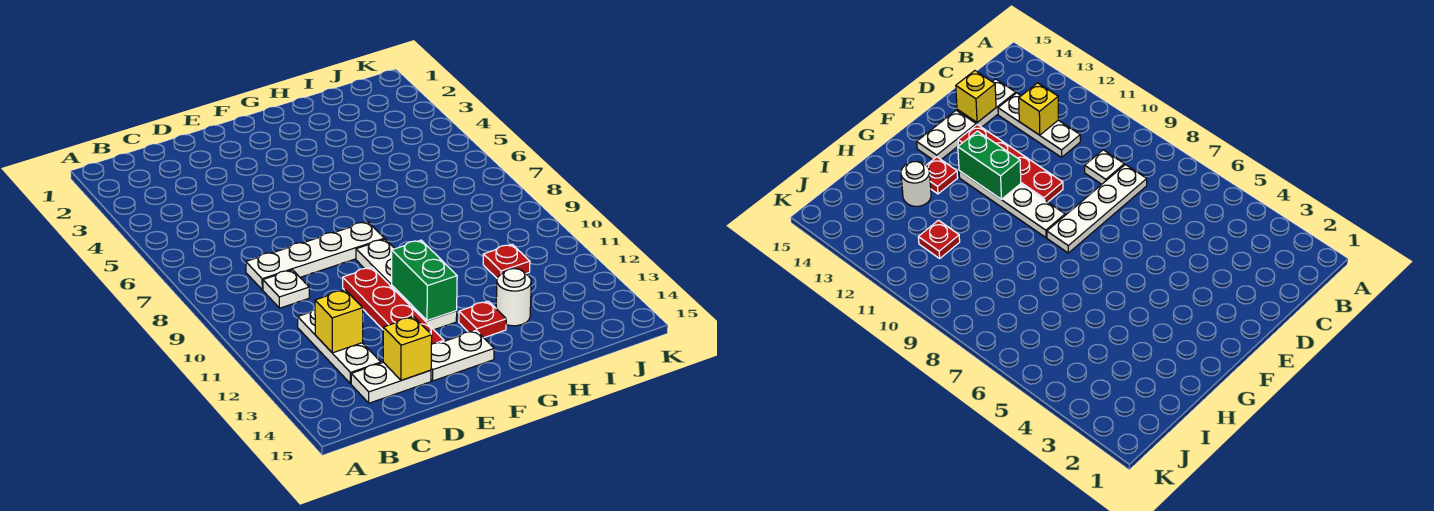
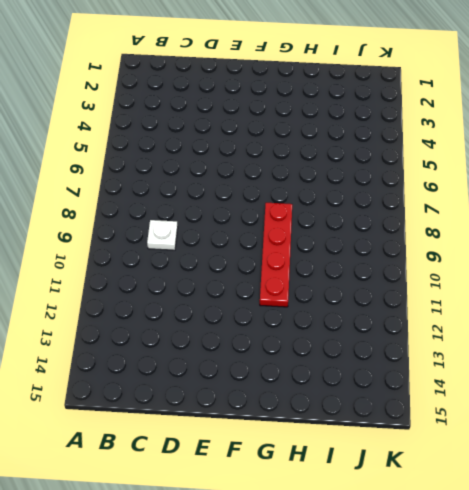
red plate G8:G11 level 1 -> red plate E10:E13 level 1
none -> white plate C8:F8 level 1
none -> white plate C11:C13 level 1
none -> white plate C14:D14 level 1

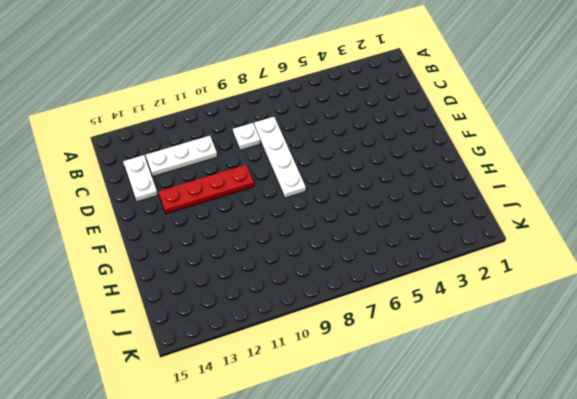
none -> white plate E14:F14 level 1
none -> white plate F9:F12 level 1
none -> red plate G13 level 1

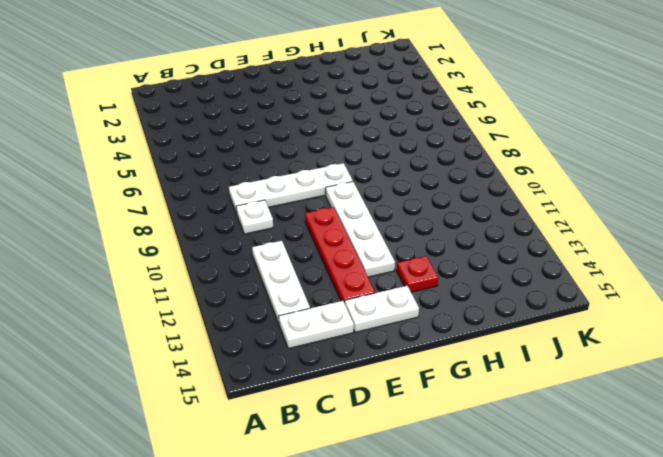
none -> white round brick H13 level 1
none -> red plate I11 level 1
none -> yellow brick C12 level 2

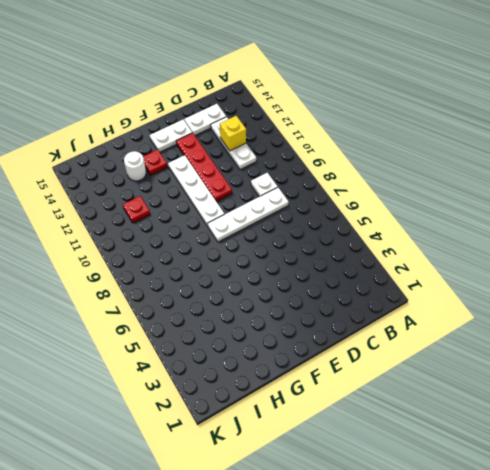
none -> yellow brick D14 level 2
none -> green brick F11:F12 level 2

